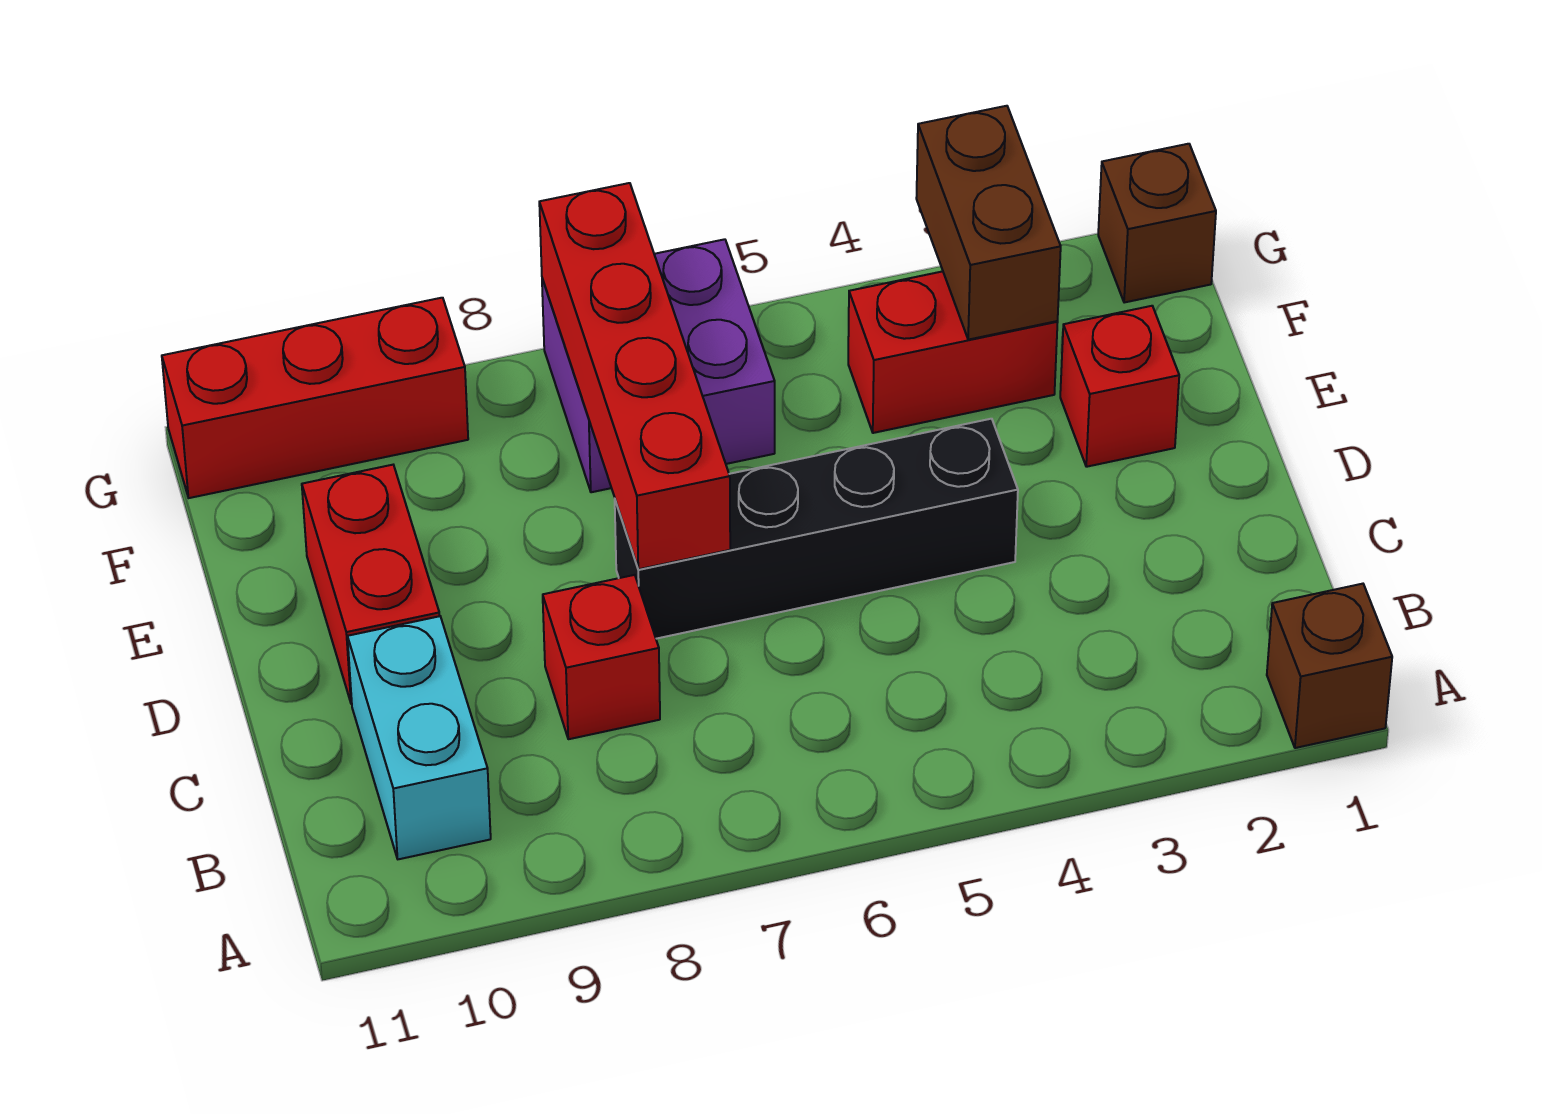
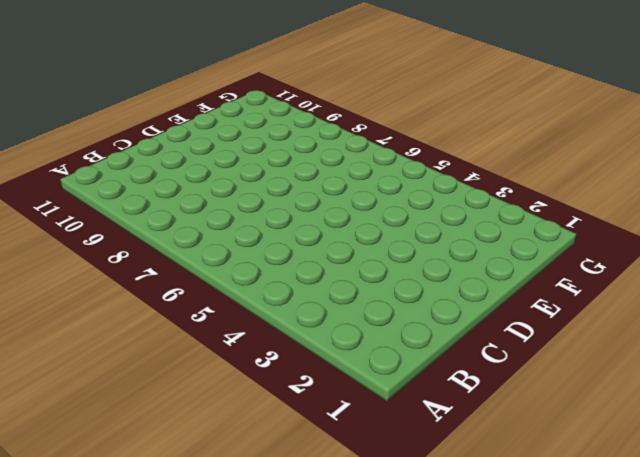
none -> brown brick A1 level 1
none -> cyan brick B10:C10 level 1
none -> red brick C8 level 1

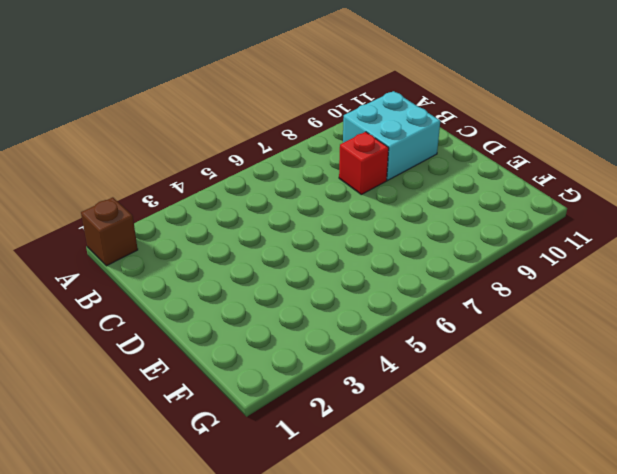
cyan brick B9:C10 level 1 -> cyan brick B10:C10 level 1
none -> black brick D4:D7 level 1
none -> red brick D10:E10 level 1
none -> red brick E2 level 1

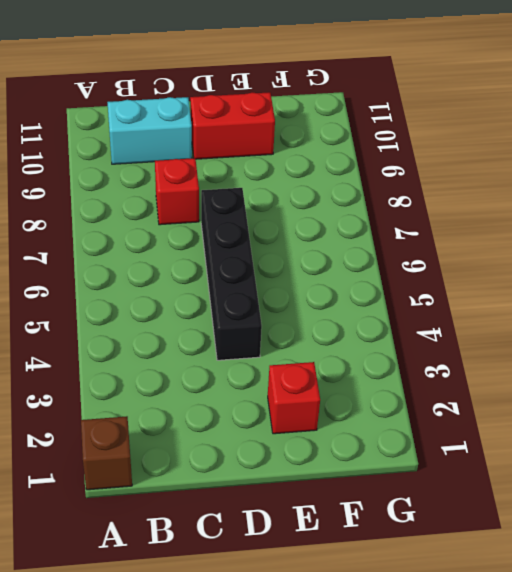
none -> red brick F3:F4 level 1
none -> purple brick F6:G7 level 1
none -> brown brick G1 level 1

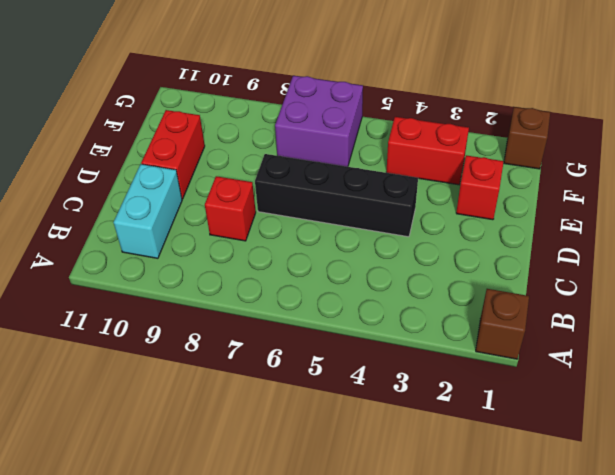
none -> red brick G9:G11 level 1
none -> red brick D7:G7 level 2
none -> brown brick F3:G3 level 2

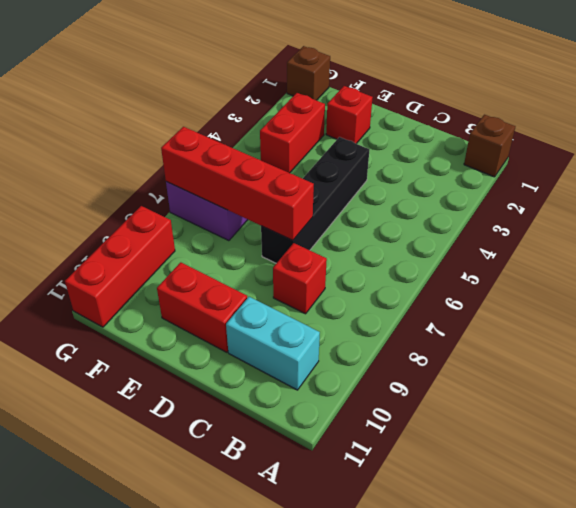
none -> brown brick F3:G3 level 2

